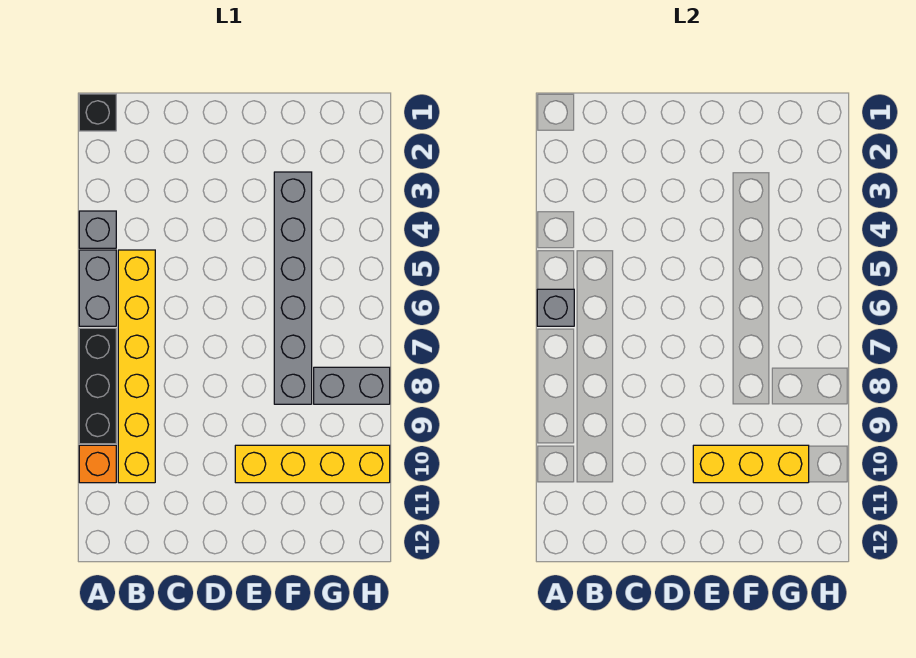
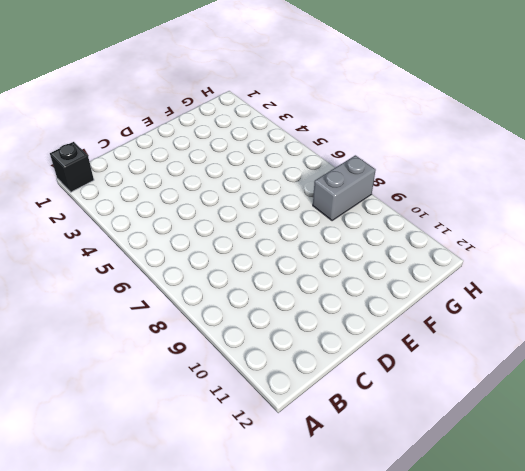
none -> grey brick A4 level 1
none -> grey brick A5:A6 level 1

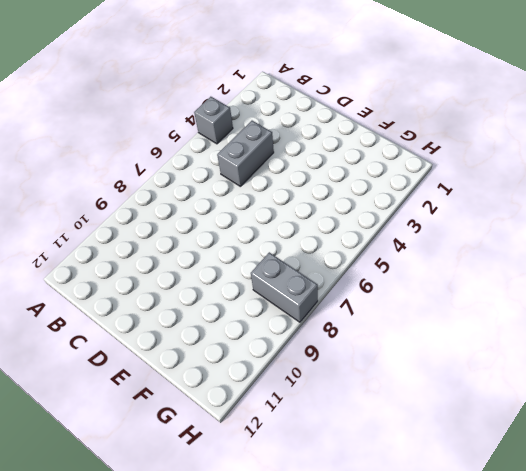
grey brick C4:C5 level 1 -> grey brick A5:A6 level 1
none -> black brick A1 level 1
none -> black brick A7:A9 level 1

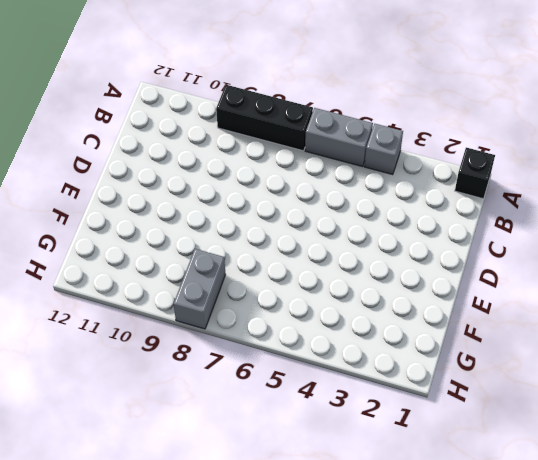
none -> orange brick A10 level 1
none -> yellow brick B5:B10 level 1

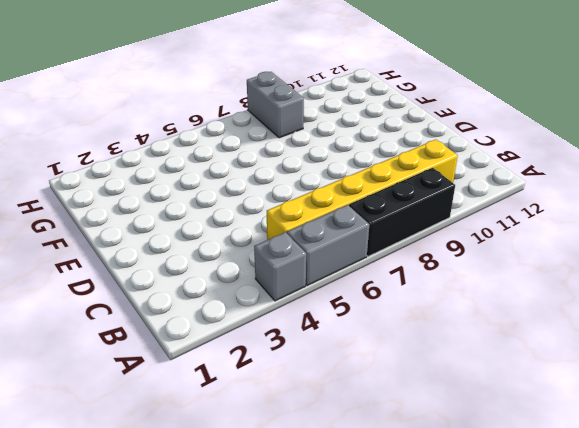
none -> black brick A1 level 1
none -> orange brick A10 level 1

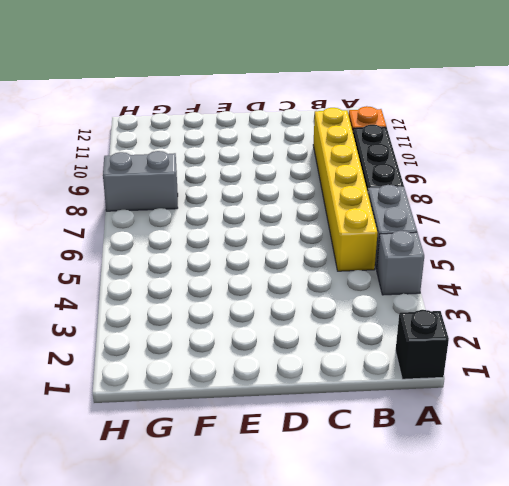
none -> yellow brick E10:H10 level 1
none -> grey brick F3:F8 level 1

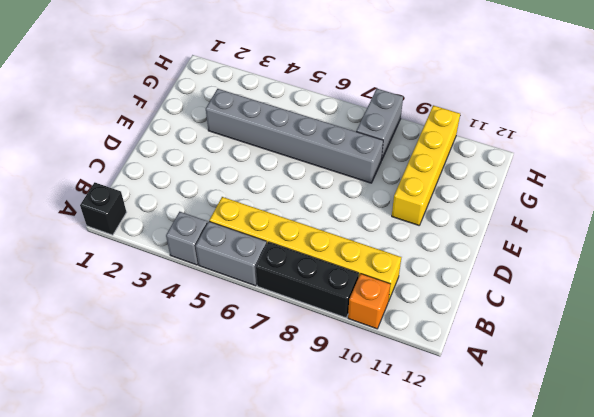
none -> grey brick A6 level 2
none -> yellow brick E10:G10 level 2

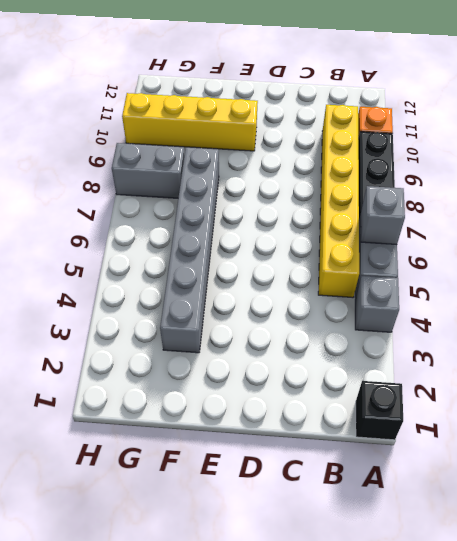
none -> yellow brick E10:G10 level 2

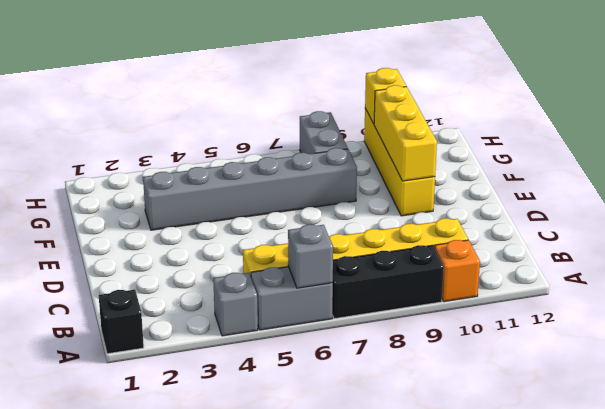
yellow brick H10 level 2 -> none

